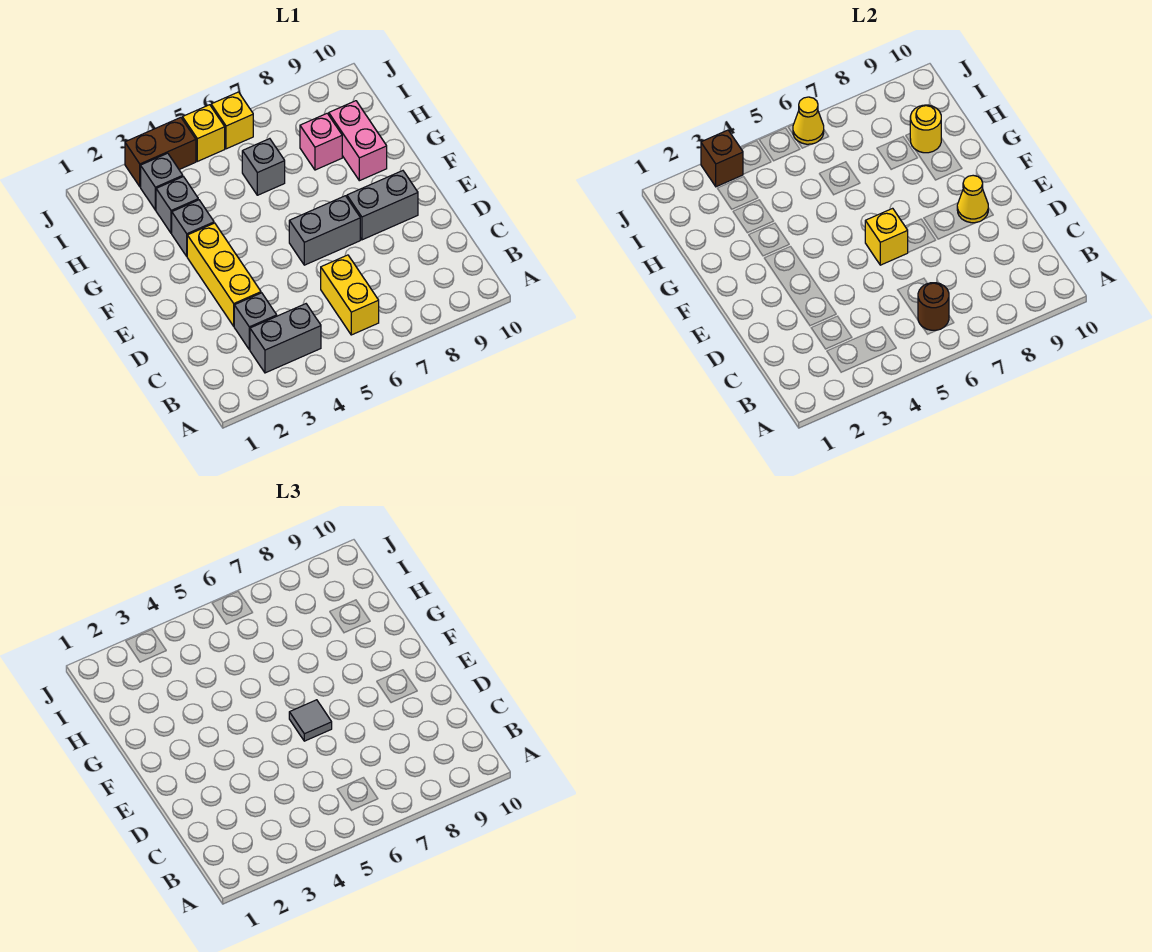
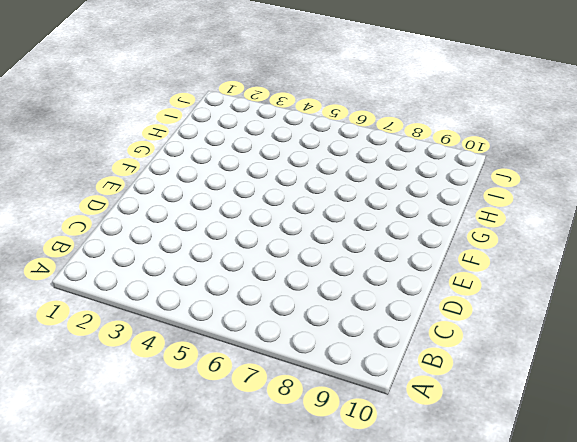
none -> grey brick B3:B4 level 1
none -> yellow brick B6:C6 level 1
none -> grey brick C3 level 1

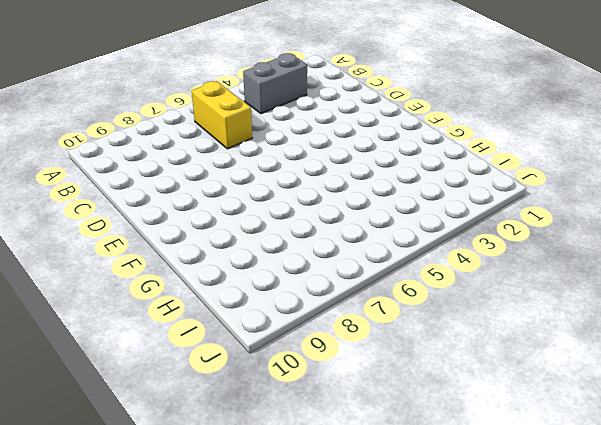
none -> grey brick C3 level 1
none -> yellow brick D3:F3 level 1
none -> grey brick E6:E7 level 1

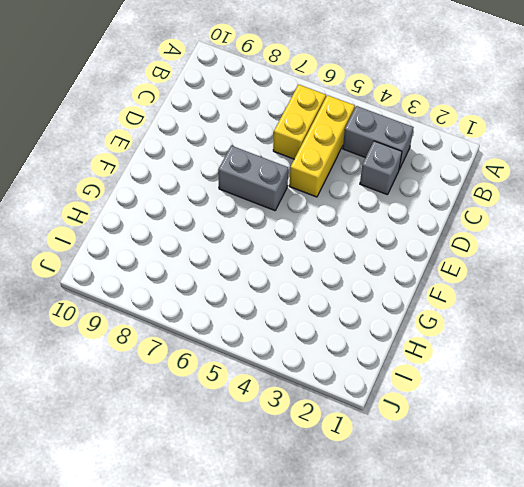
yellow brick B5:D5 level 1 -> yellow brick D3:F3 level 1
none -> grey brick E8:E9 level 1
none -> grey brick G3 level 1
none -> pink brick G9:H9 level 1

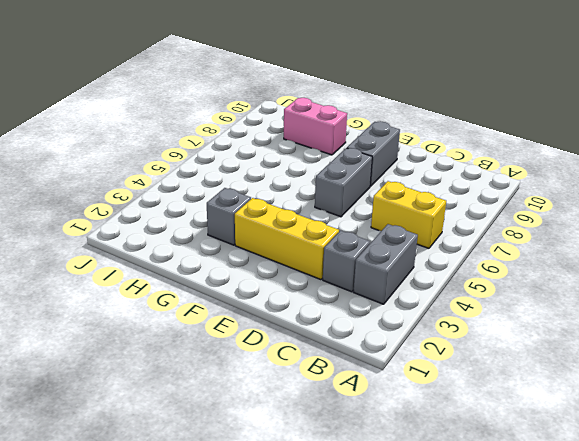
none -> grey brick H3 level 1
none -> grey brick H6 level 1
none -> pink brick H8 level 1

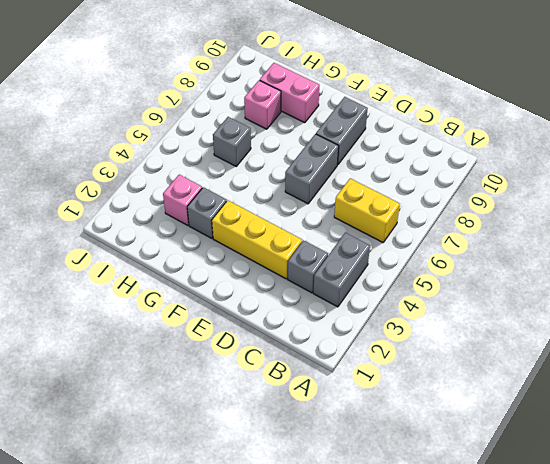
pink brick H3 level 1 -> grey brick H3 level 1
none -> grey brick I3 level 1
none -> brown brick J3:J4 level 1
none -> yellow brick J5 level 1

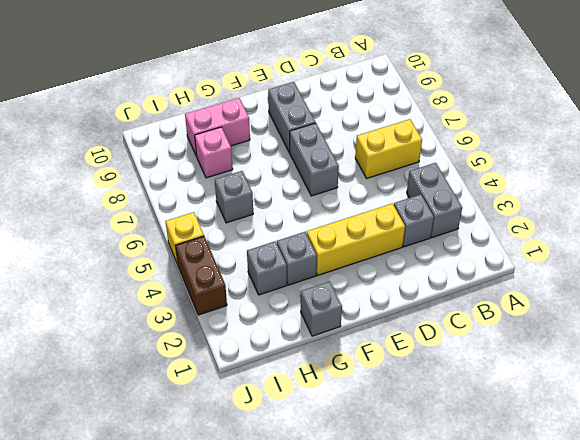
grey brick G1 level 1 -> grey brick I3 level 1
none -> yellow brick J6 level 1
none -> brown round brick B6 level 2
none -> yellow brick E6 level 2

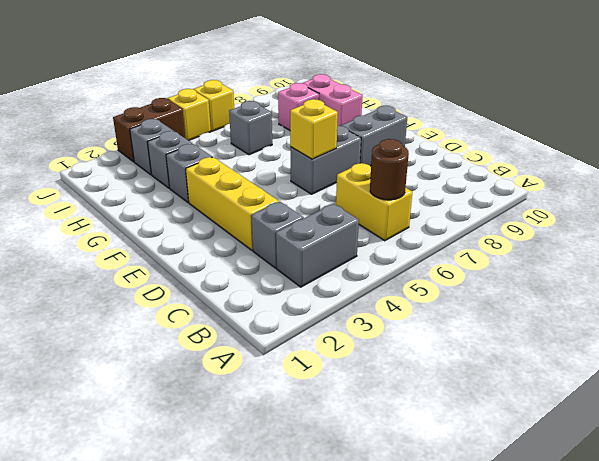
none -> yellow cone E9 level 2
none -> yellow round brick H9 level 2
none -> brown brick J3 level 2

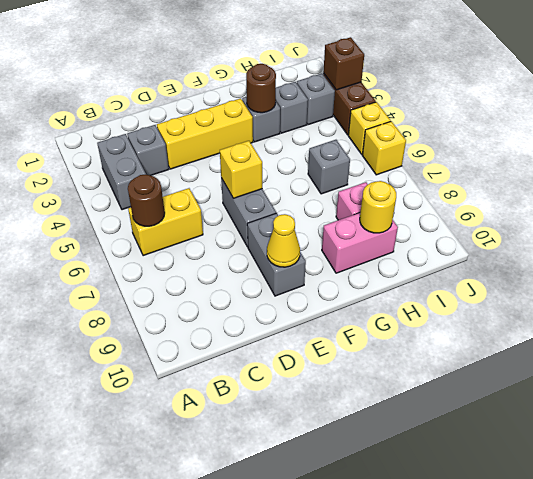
brown round brick G3 level 2 -> none
none -> yellow cone J6 level 2
none -> grey tile E6 level 3

